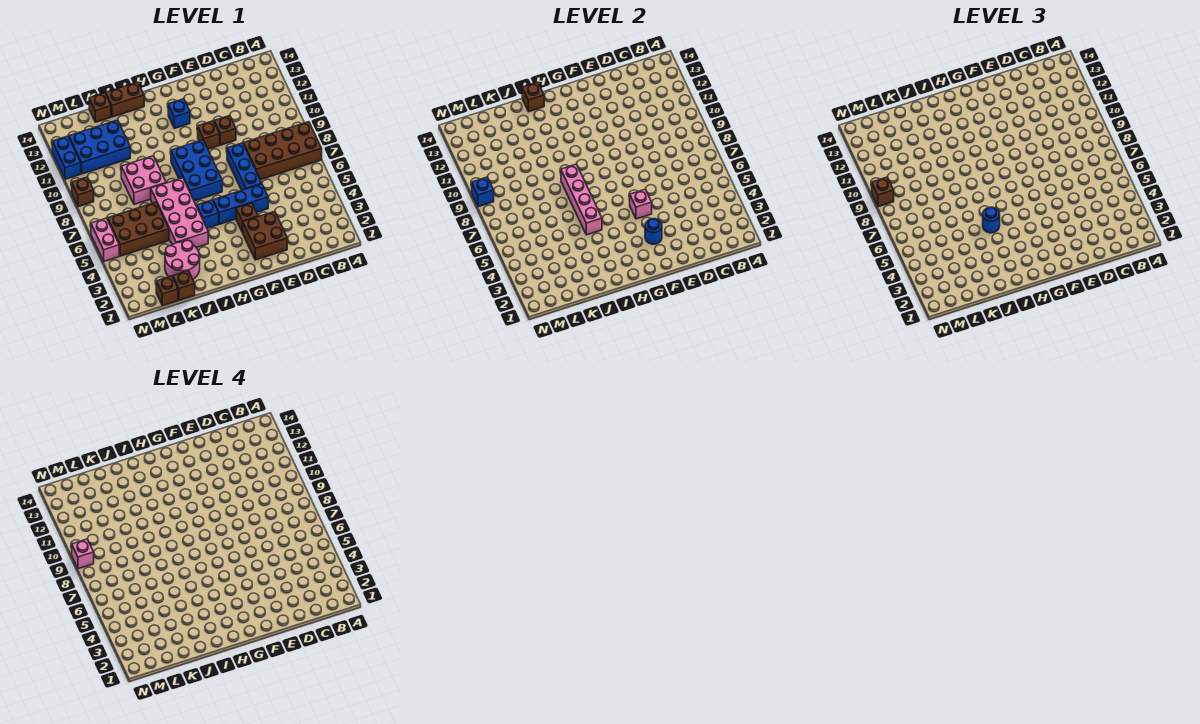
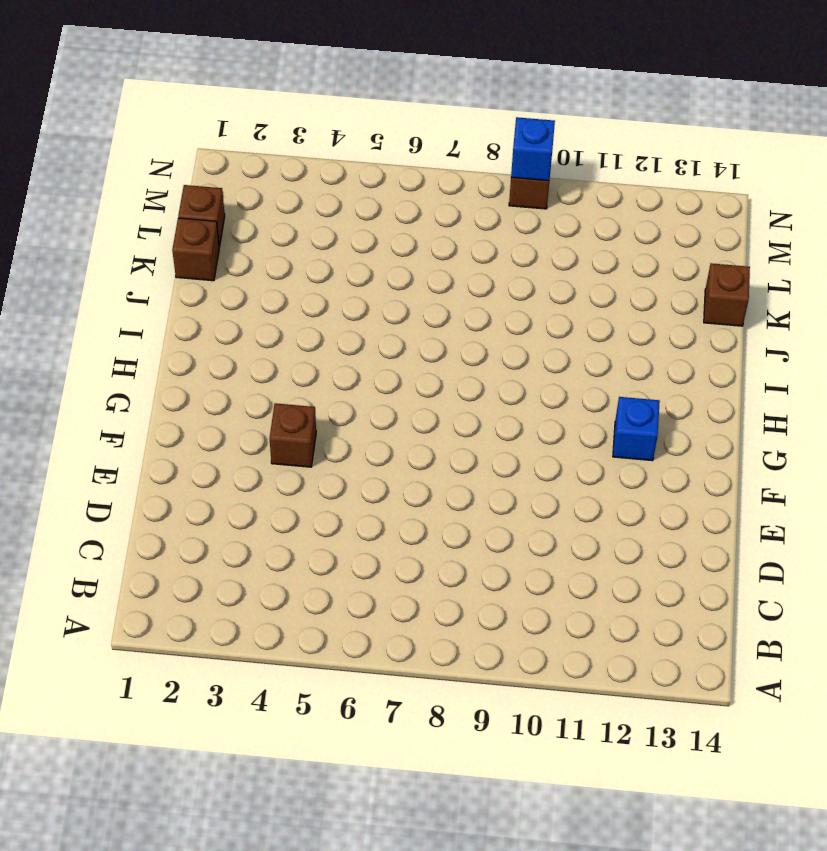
none -> brown brick A7:D8 level 1
none -> brown brick E2:F3 level 1
none -> blue brick E5:G5 level 1
none -> blue brick E6:E8 level 1

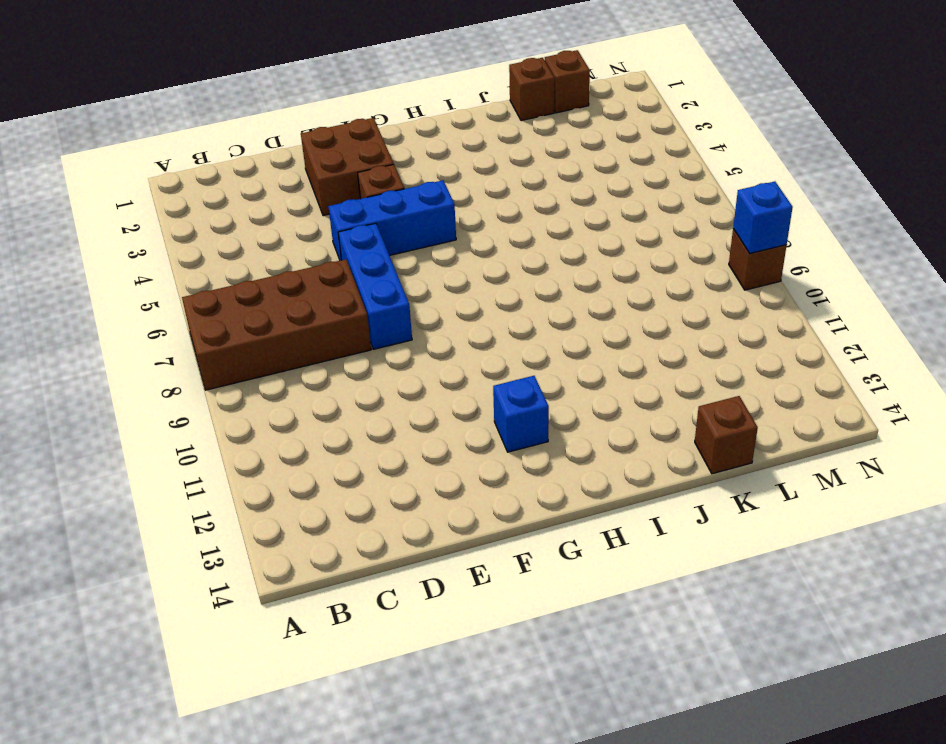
none -> brown brick E10 level 1
none -> brown brick F10 level 1
none -> blue brick G7:H9 level 1
none -> blue brick H5 level 1

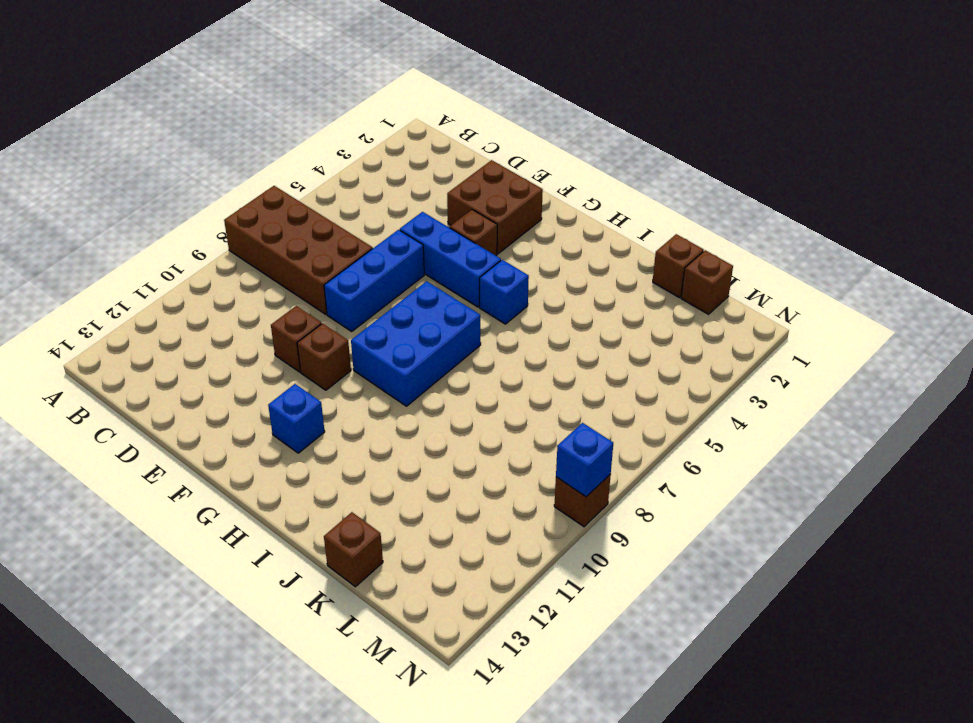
none -> pink brick I4:J7 level 1
none -> brown brick I14:J14 level 1
none -> pink round brick J2:K3 level 1
none -> pink brick J8:K9 level 1

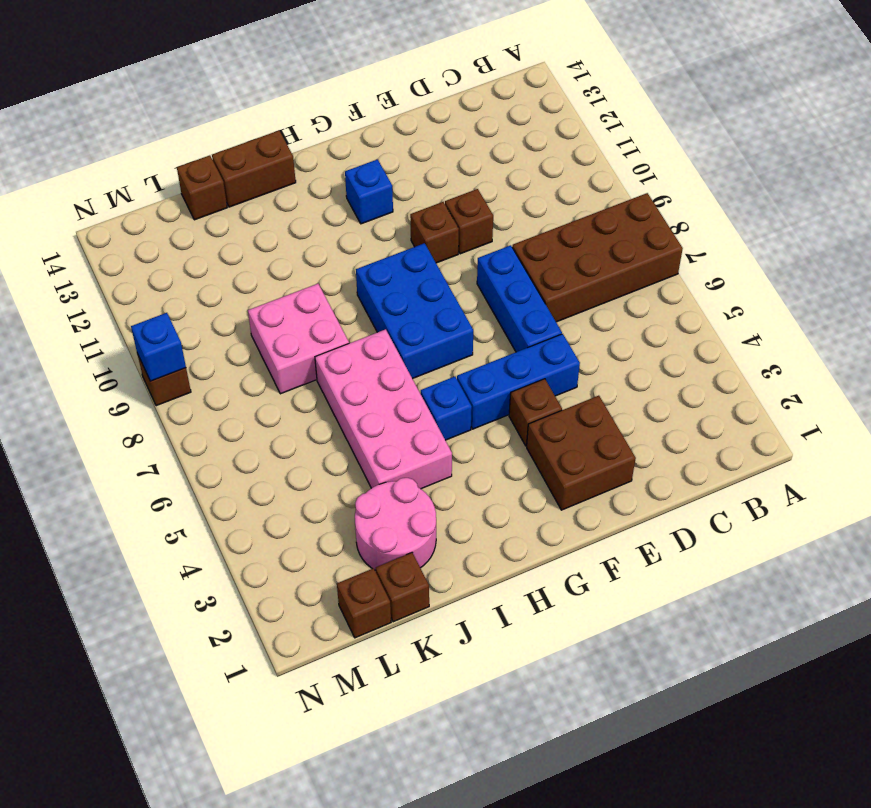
none -> brown brick K5:M6 level 1
none -> blue brick K11:M12 level 1
none -> pink brick N5:N6 level 1
none -> blue brick N11:N12 level 1

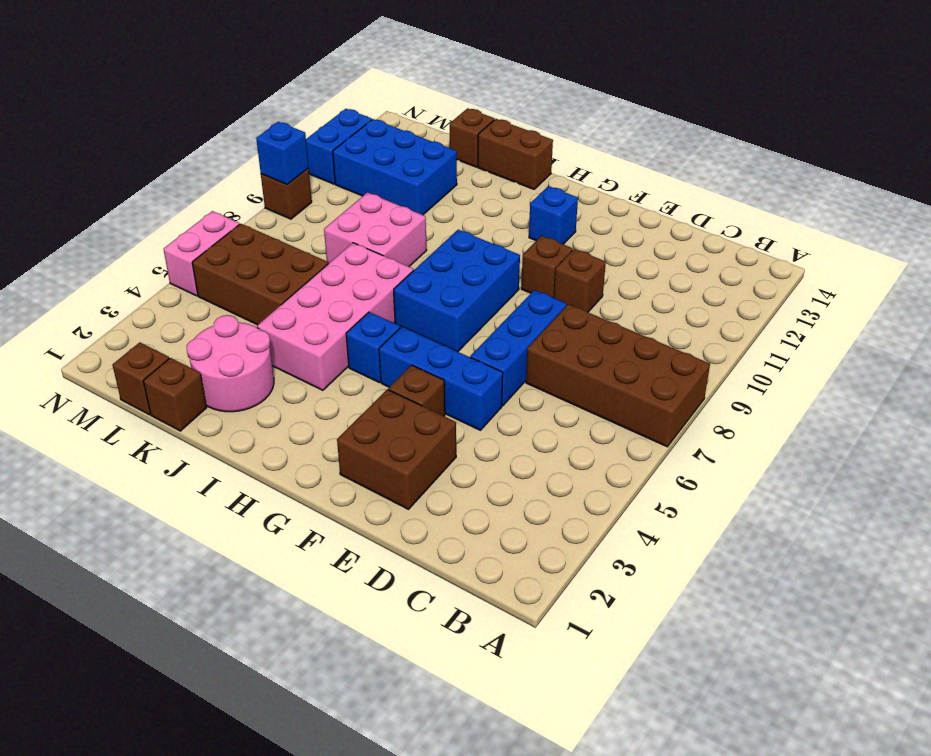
none -> blue round brick F3 level 2
none -> pink brick F5 level 2
none -> pink brick I5:I8 level 2
none -> brown brick I14 level 2

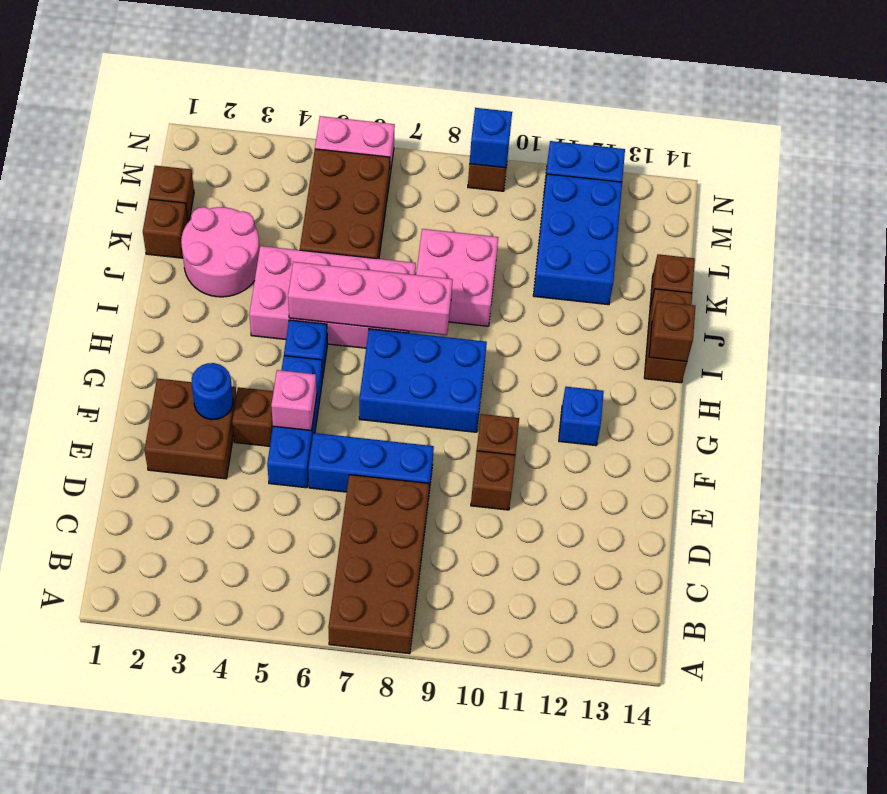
none -> blue round brick I5 level 3
none -> brown brick N9 level 3
none -> pink brick N9 level 4

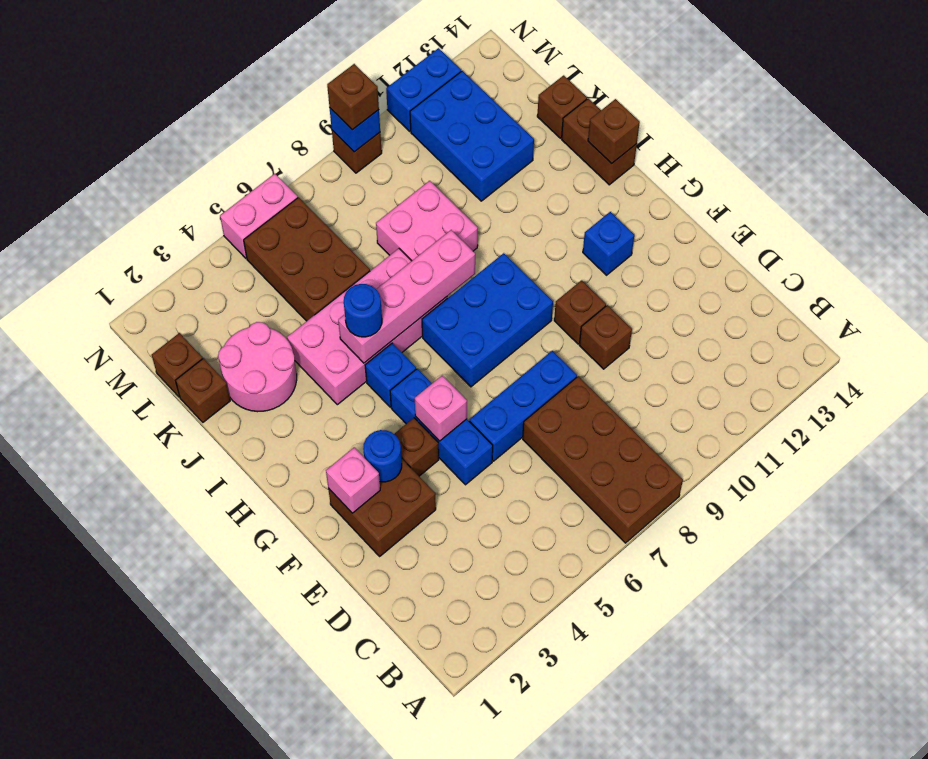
pink brick F2 level 2 -> pink brick N9 level 4

